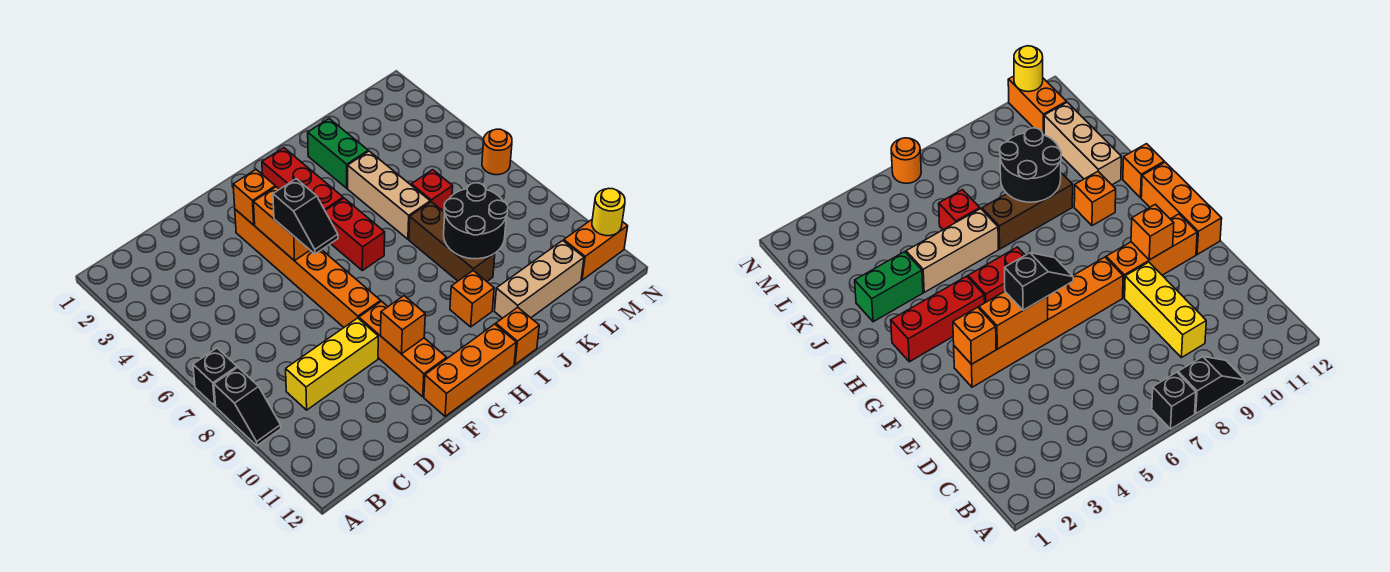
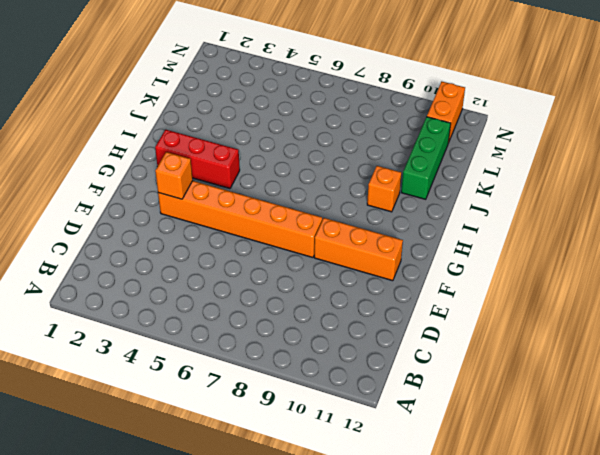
green brick J11:L11 level 1 -> tan brick J11:L11 level 1
none -> black brick A7 level 1
none -> black slope A8:A9 level 1 top 8
none -> yellow brick C9:E9 level 1

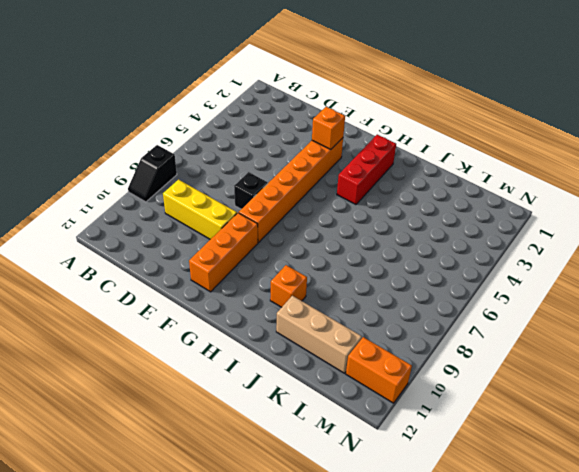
black brick E7 level 1 -> black brick A7 level 1
none -> orange brick F12:H12 level 1
none -> red brick H5:H6 level 1
none -> orange brick I12 level 1

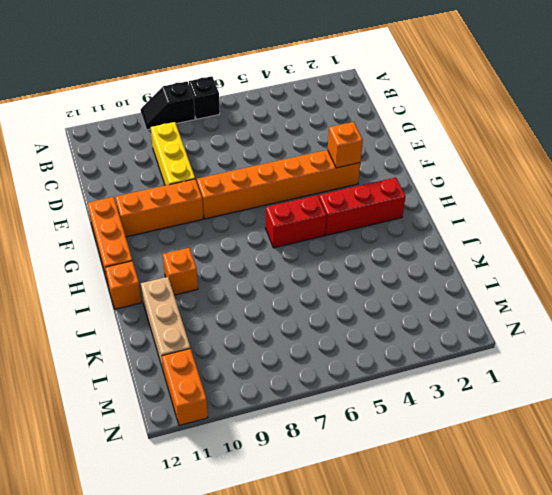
none -> green brick J2:J3 level 1
none -> tan brick J4:J6 level 1
none -> brown brick J7:J9 level 1

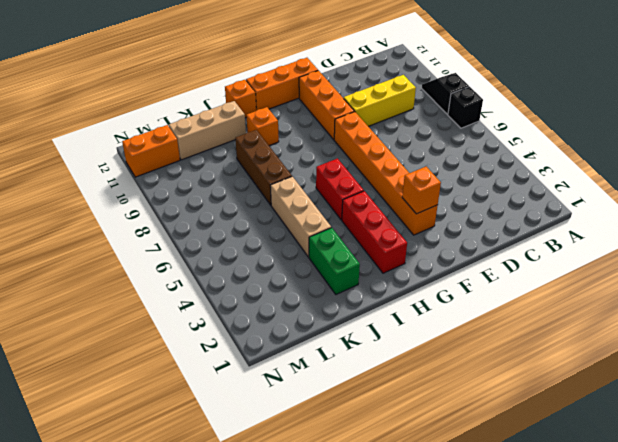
none -> red brick K6 level 1
none -> orange round brick N6 level 1
none -> orange brick F4:F5 level 2

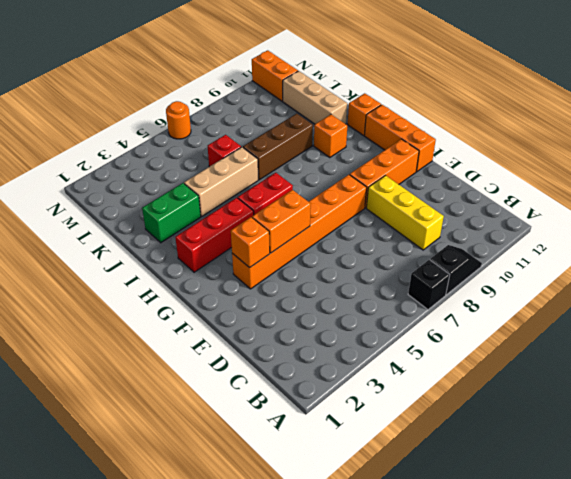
none -> orange brick F10 level 2
none -> black round brick J8:K9 level 2
none -> yellow round brick N11 level 2

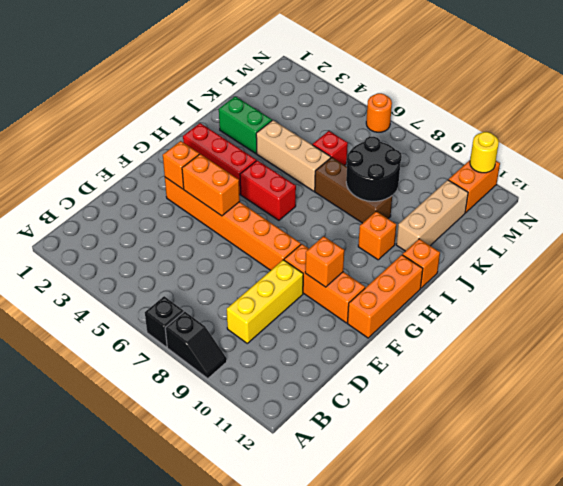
none -> black slope F5:F6 level 3 top 5

